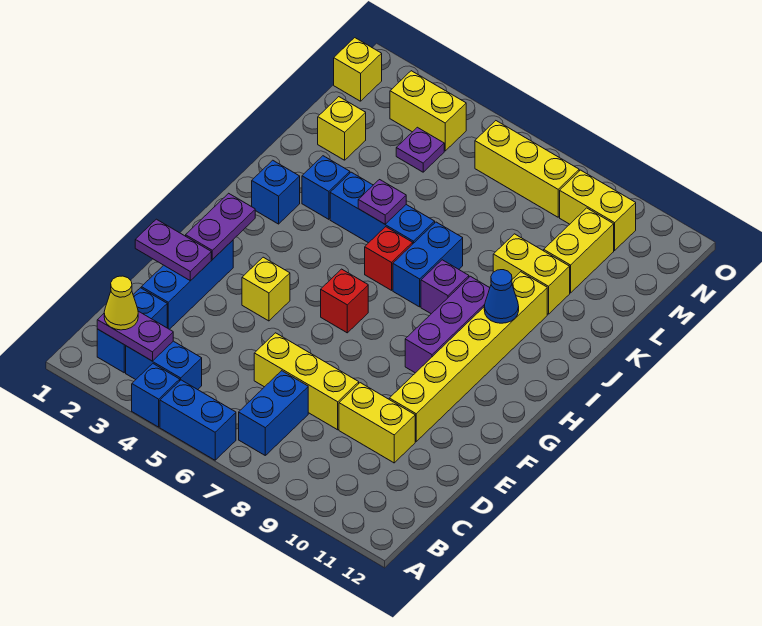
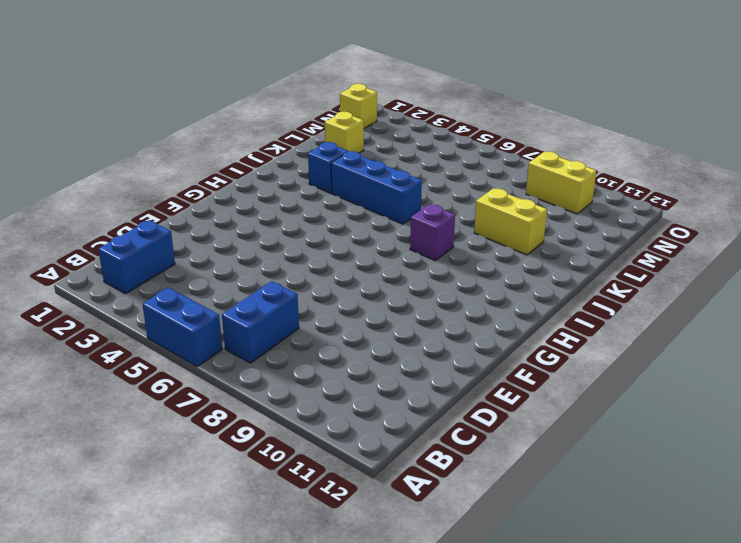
none -> blue brick A4 level 1
none -> blue brick B3:B4 level 1
none -> blue brick D2:F2 level 1
none -> yellow brick D6:D8 level 1

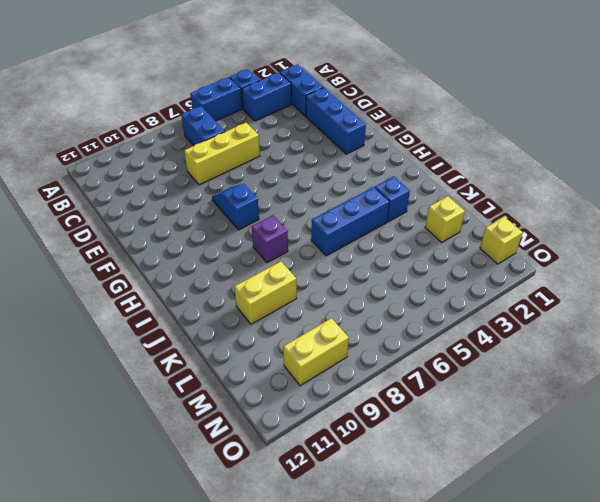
blue slope F8:G8 level 1 top G -> none
none -> yellow brick D9:D10 level 1
none -> yellow brick E10:J10 level 1
none -> yellow brick F4 level 1
none -> red brick G6 level 1

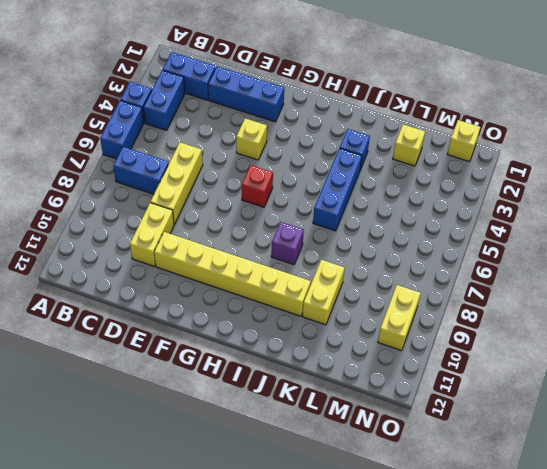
none -> purple brick G9:I9 level 1
none -> blue brick I2 level 1
none -> red brick I6 level 1
none -> blue brick I7:J7 level 1

